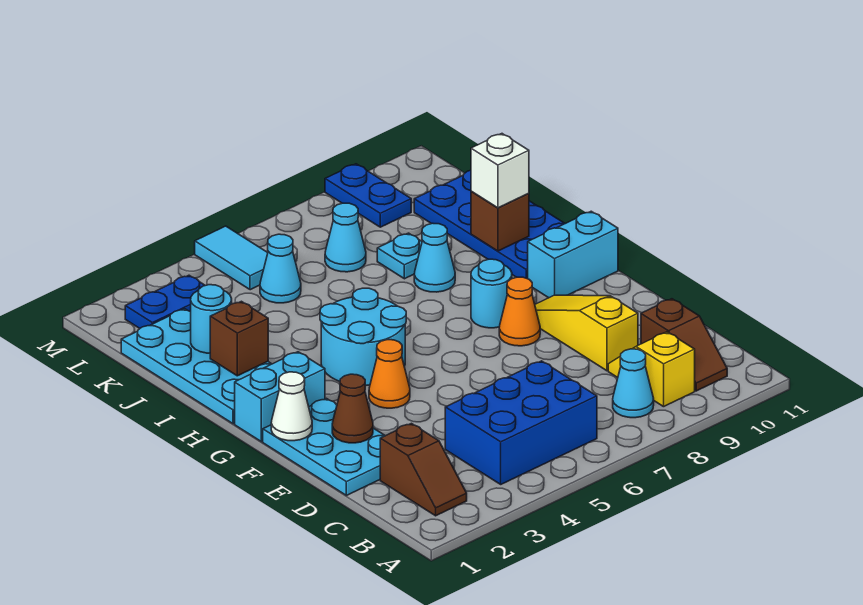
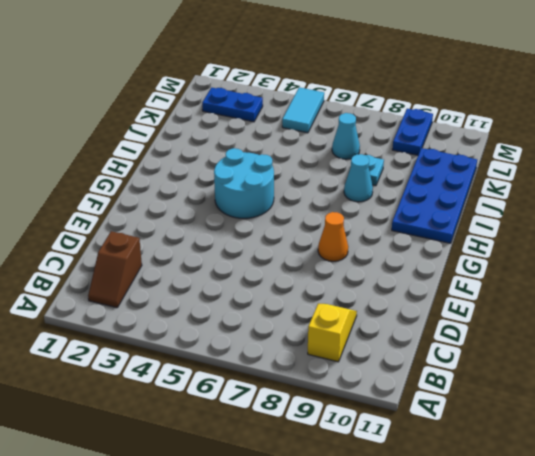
none -> blue brick B4:C6 level 1
none -> cyan cone B8 level 1
none -> brown slope B10:C10 level 1 top C

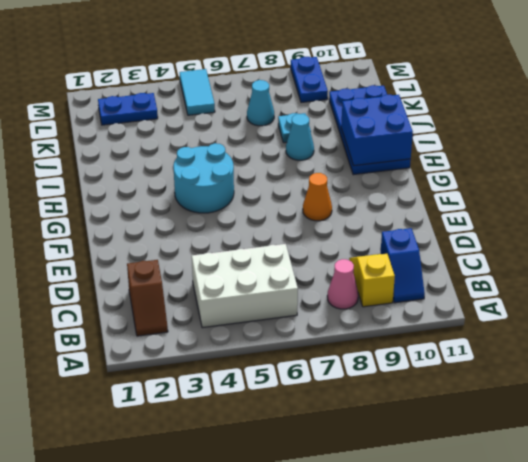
white brick B4:C6 level 1 -> blue brick B4:C6 level 1
pink cone B8 level 1 -> cyan cone B8 level 1
blue slope B10:C10 level 1 top C -> brown slope B10:C10 level 1 top C
blue brick H10:I11 level 2 -> brown brick I10 level 2
none -> cyan plate D1:F2 level 1
none -> yellow slope D9:F9 level 1 top D
none -> orange cone F4 level 1

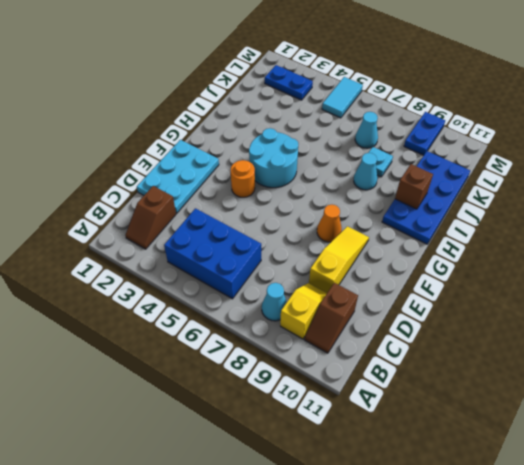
orange round brick F4 level 1 -> orange cone F4 level 1
none -> cyan brick G1:G2 level 1
none -> cyan round brick G8 level 1
none -> cyan brick G10:G11 level 1

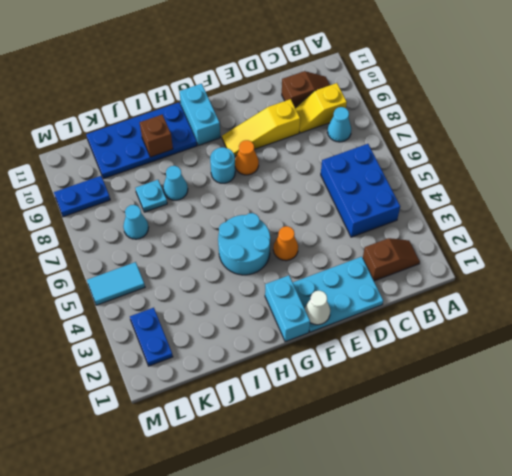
none -> cyan plate H1:K2 level 1
none -> cyan cone K5 level 1
none -> brown cone E2 level 2

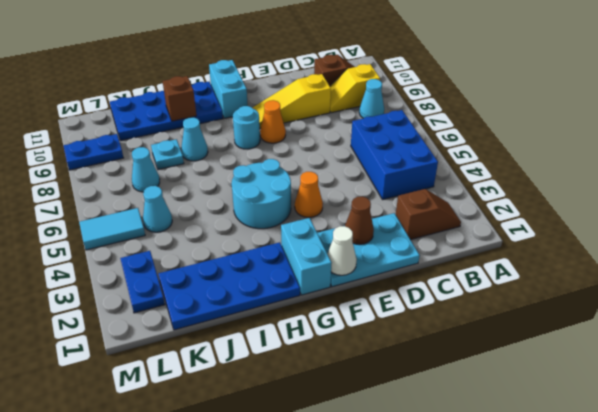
blue plate H1:K2 level 1 -> cyan plate H1:K2 level 1
none -> brown brick I2 level 2
none -> cyan round brick J2 level 2
none -> white brick I10 level 3

